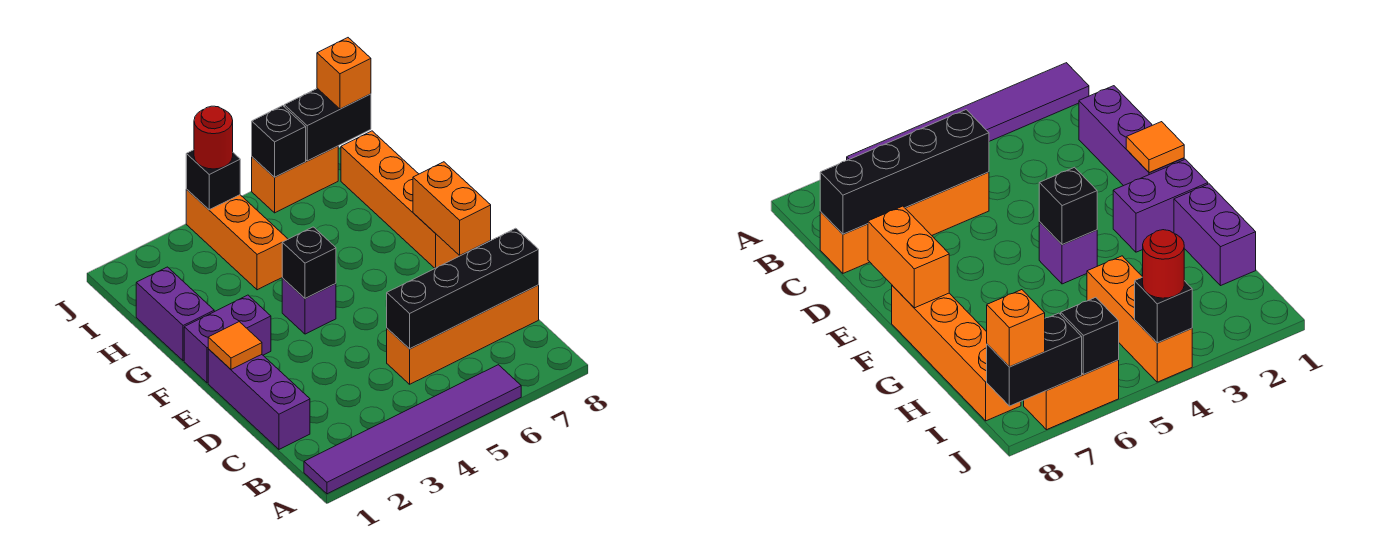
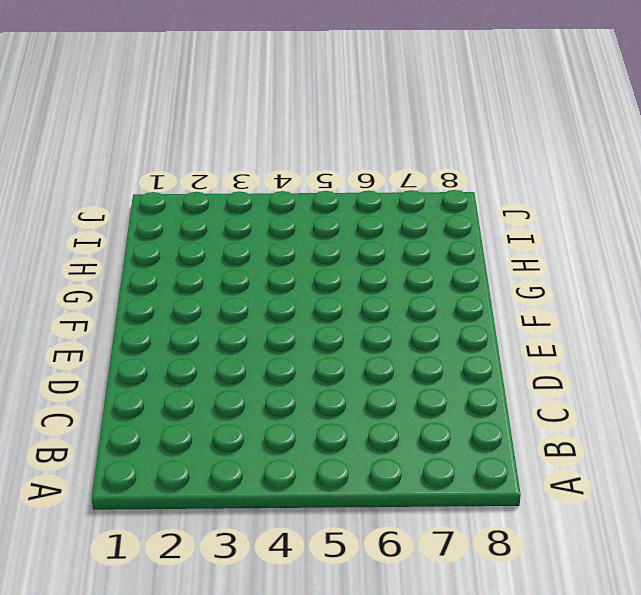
none -> purple tile A1:A6 level 1
none -> purple brick C1:E1 level 1
none -> orange brick C5:C8 level 1

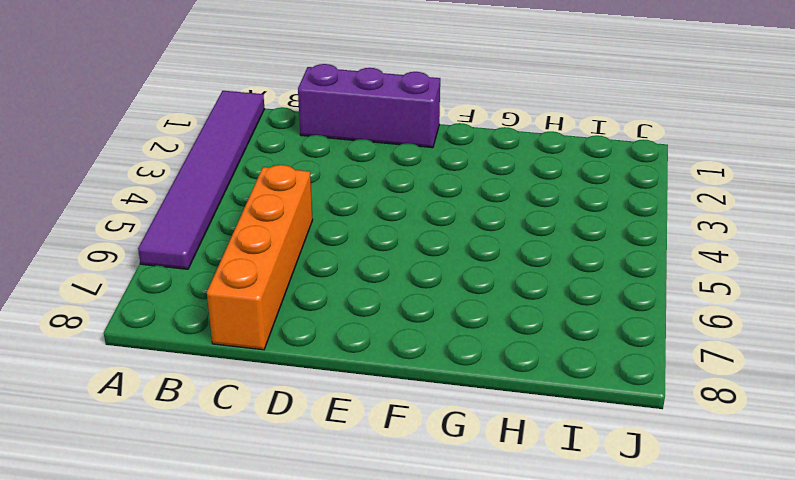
none -> purple brick F1:F2 level 1
none -> purple brick F4 level 1
none -> orange brick F8:I8 level 1

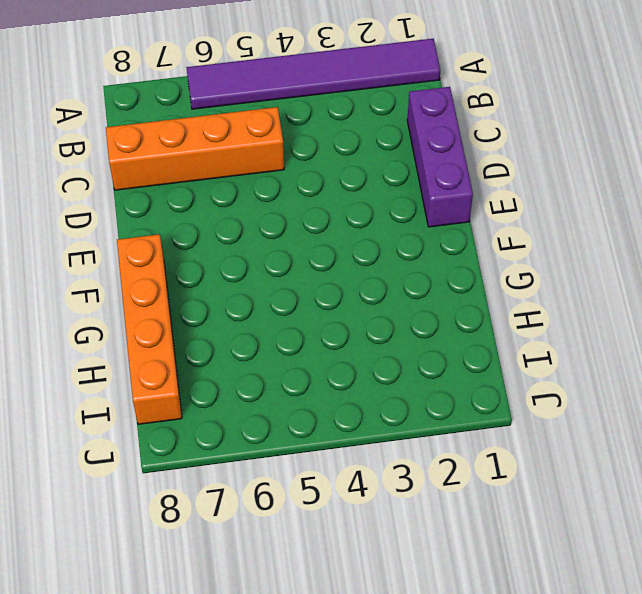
none -> purple brick F1:F2 level 1
none -> purple brick F4 level 1
none -> purple brick G1:H1 level 1

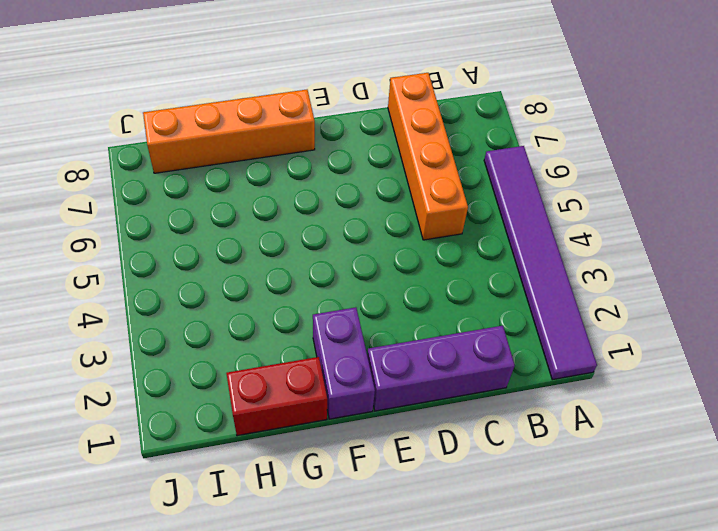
red brick G1:H1 level 1 -> purple brick G1:H1 level 1
none -> purple brick F4 level 1
none -> orange brick H4:J4 level 1
none -> orange brick J6:J7 level 1

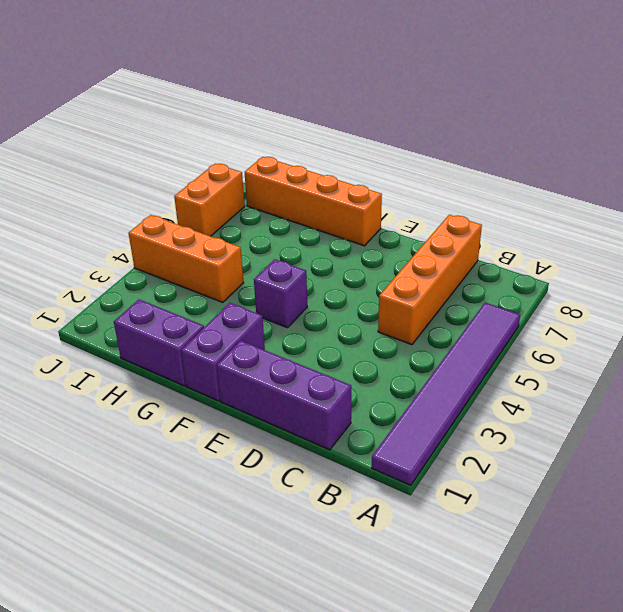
none -> black brick C5:C8 level 2
none -> orange tile E1 level 2
none -> orange brick E8:F8 level 2

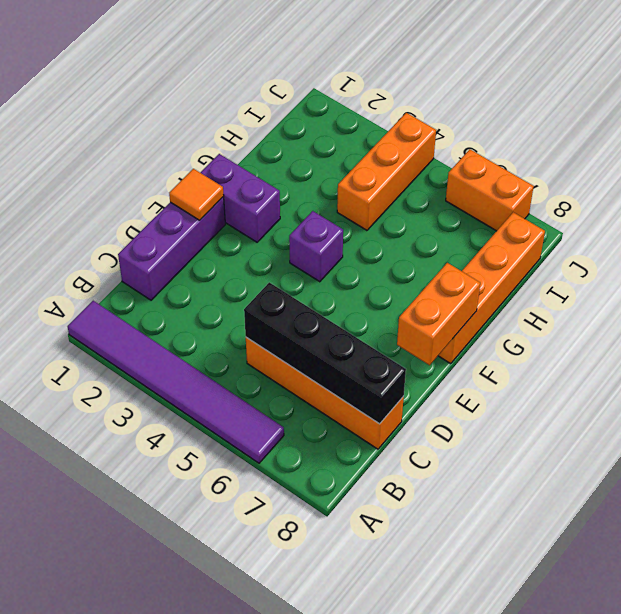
none -> purple brick G1:H1 level 1
none -> black brick F4 level 2
none -> black brick J4 level 2

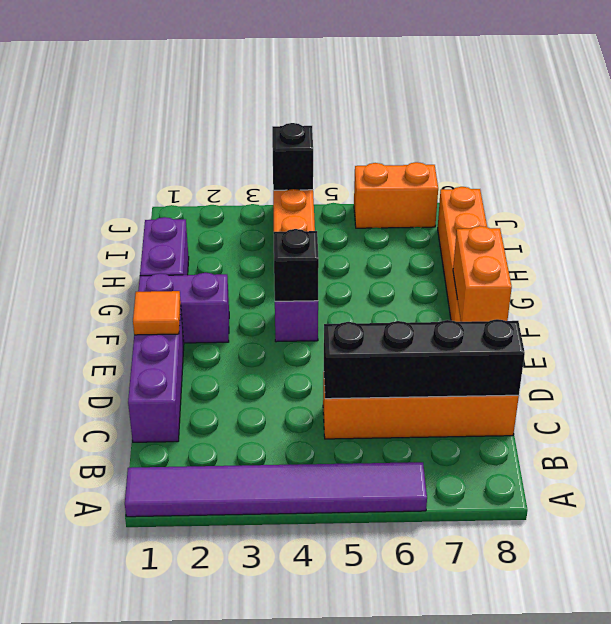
none -> black brick J6 level 2
none -> black brick J7:J8 level 2
none -> red round brick J4 level 3

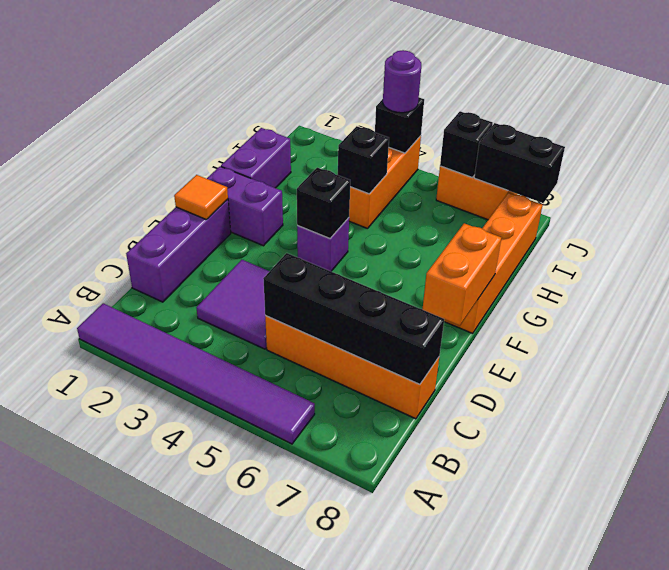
purple tile C3:D4 level 1 -> none
black brick H4 level 2 -> none
purple round brick J4 level 3 -> red round brick J4 level 3
none -> orange brick J8 level 3

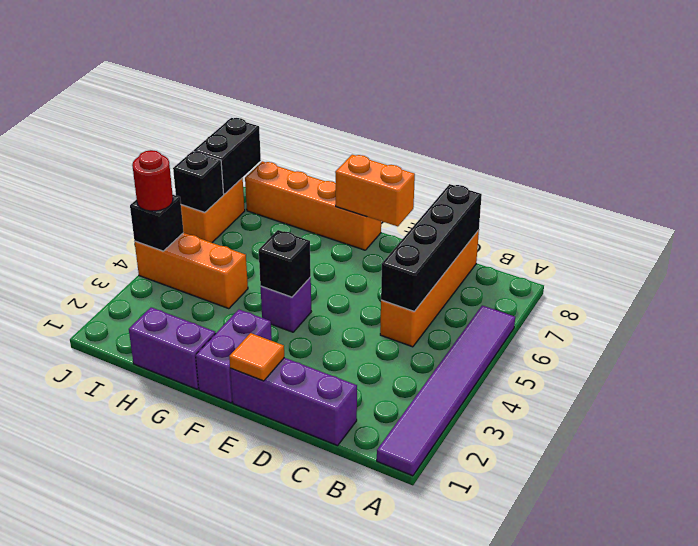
none -> orange brick J8 level 3

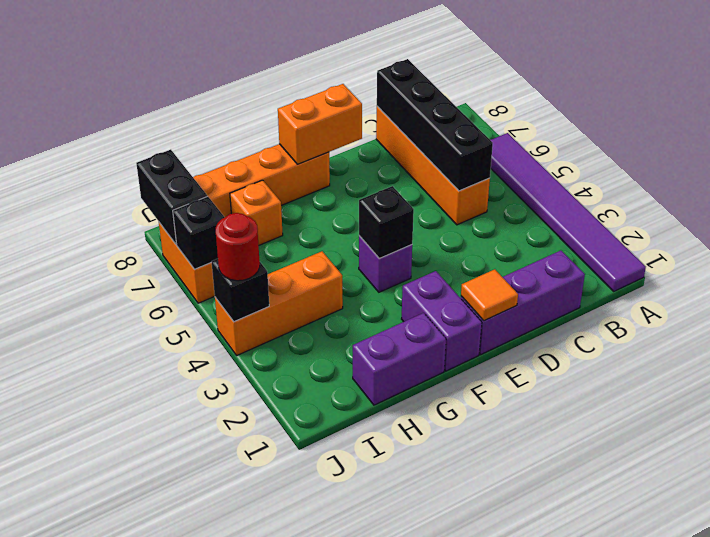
orange brick H7 level 1 -> orange brick J8 level 3

